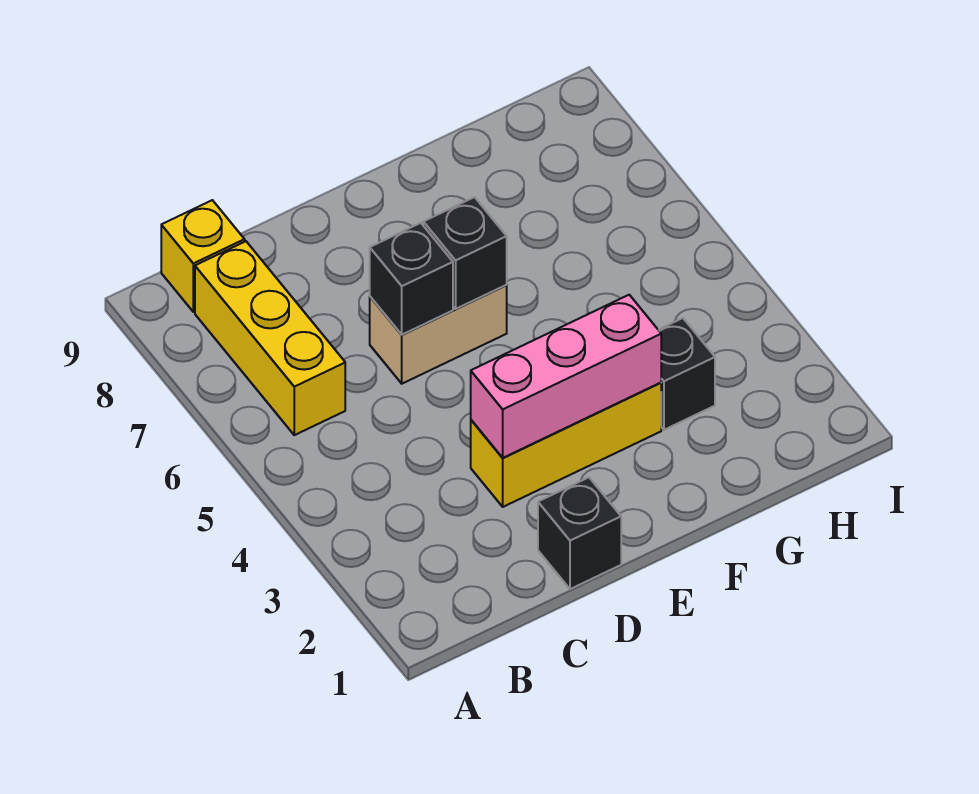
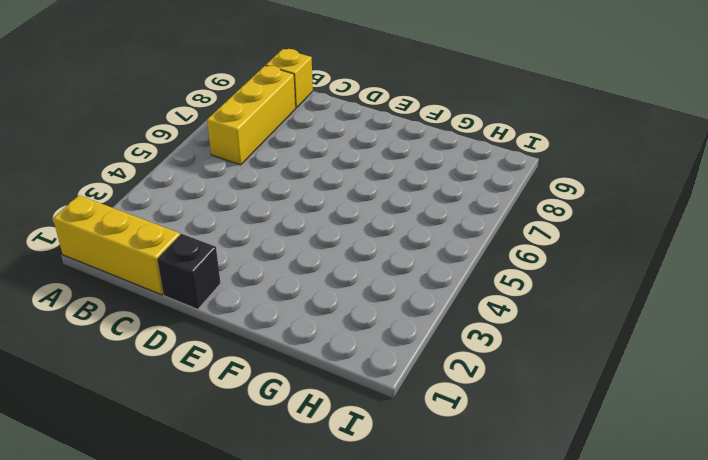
yellow brick A1:C1 level 1 -> yellow brick D3:F3 level 1
none -> tan brick D6:E6 level 1
none -> black brick G3 level 1

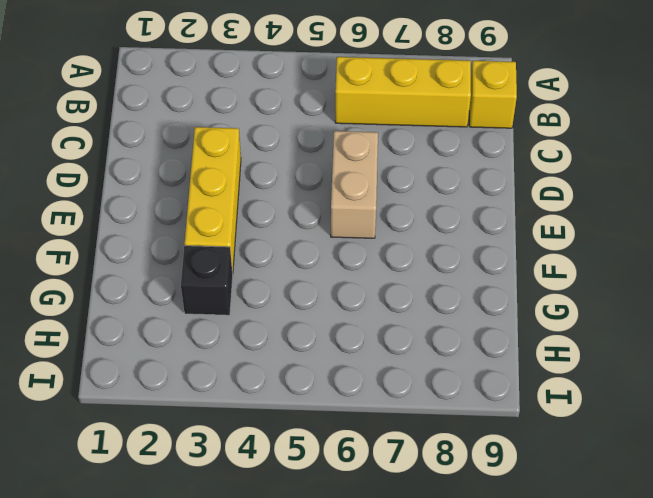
none -> black brick D1 level 1
none -> pink brick D3:F3 level 2

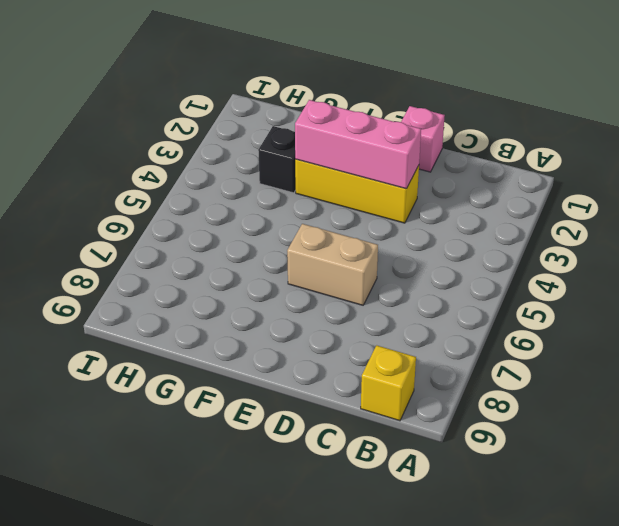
pink brick D1 level 1 -> black brick D1 level 1
none -> yellow brick B6:B8 level 1
none -> black brick D6 level 2

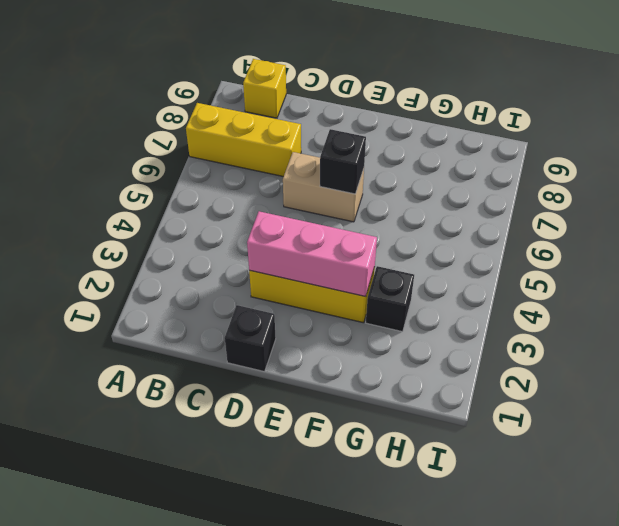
yellow brick A7:C7 level 1 -> yellow brick B6:B8 level 1
none -> black brick D6 level 2

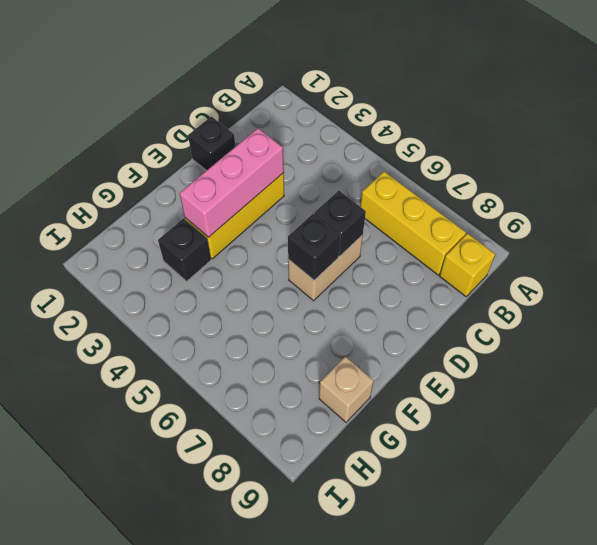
tan brick G9 level 1 -> none

